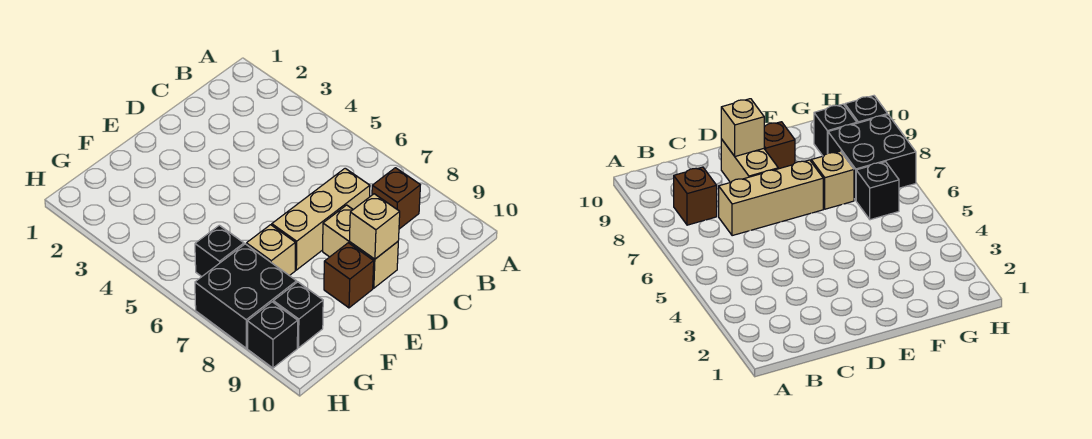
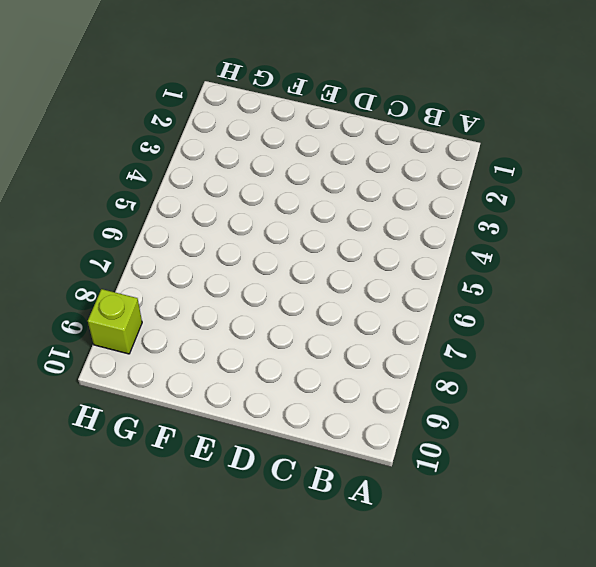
lime brick H9 level 1 -> black brick H9 level 1
none -> brown brick B8 level 1
none -> tan brick C7:E7 level 1

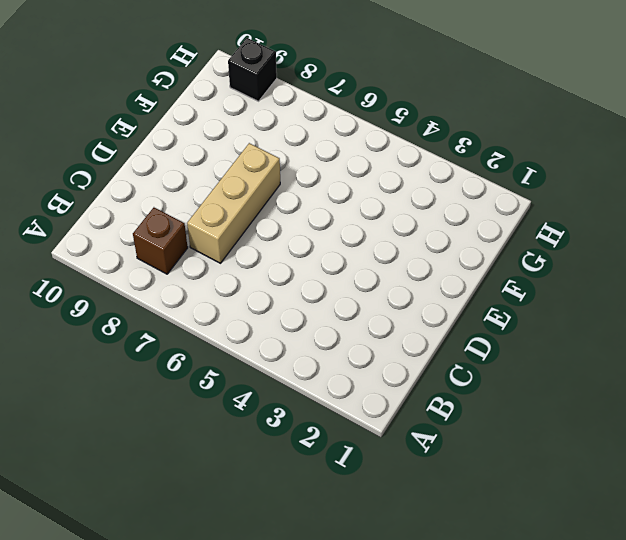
none -> tan brick D8:D9 level 1
none -> brown brick E9 level 1

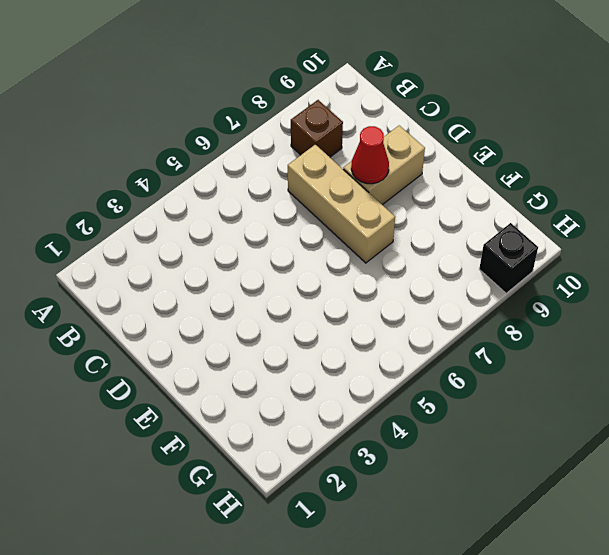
red cone D8 level 2 -> none
none -> brown brick E9 level 1
none -> tan brick F7 level 1

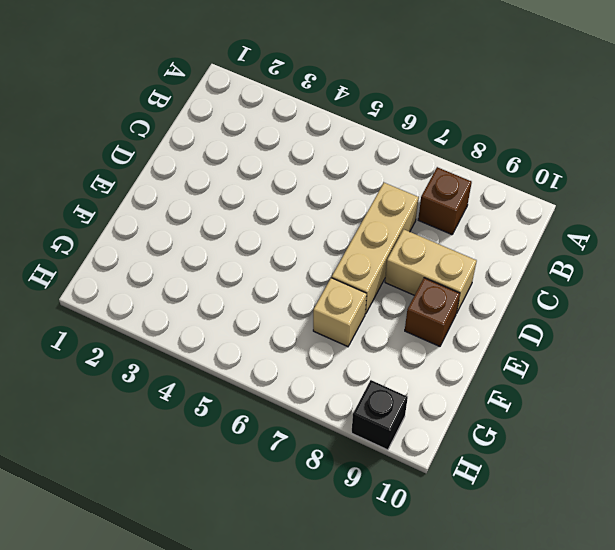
none -> black brick G6 level 1
none -> black brick G7:H8 level 1

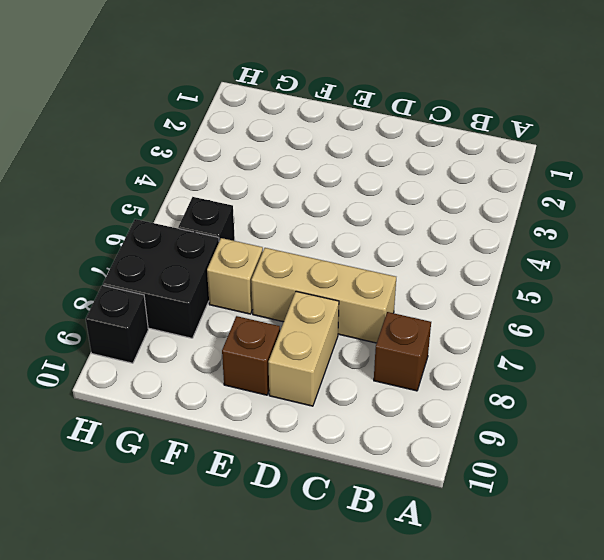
none -> black brick G9 level 1
none -> tan brick D9 level 2

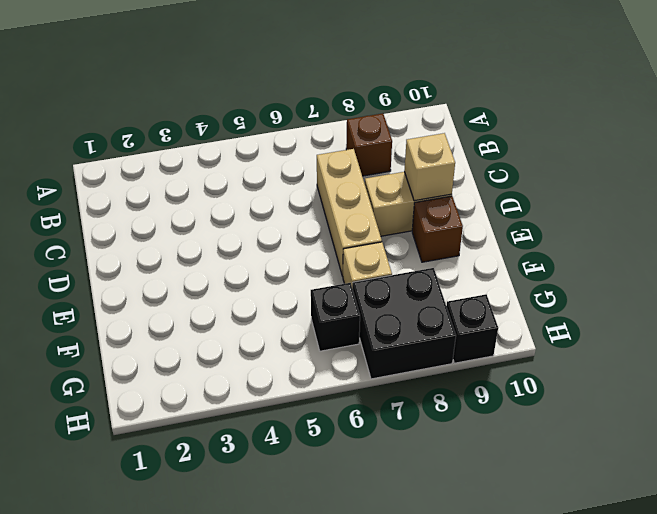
none -> black brick G9 level 1

